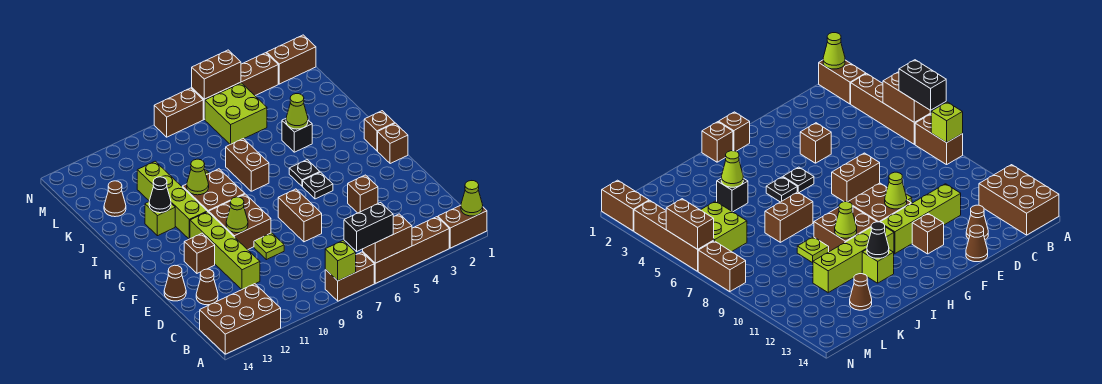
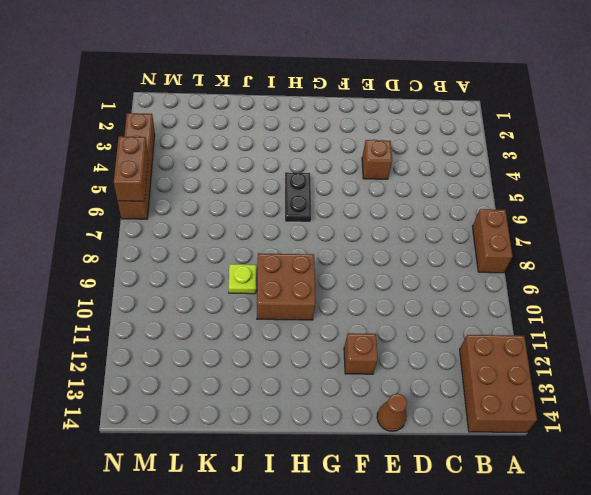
black plate H5:H6 level 1 -> black plate H5 level 1
none -> brown brick A1:A2 level 1
none -> brown brick A3:A6 level 1
none -> lime brick D11:G11 level 1
none -> brown cone D13 level 1

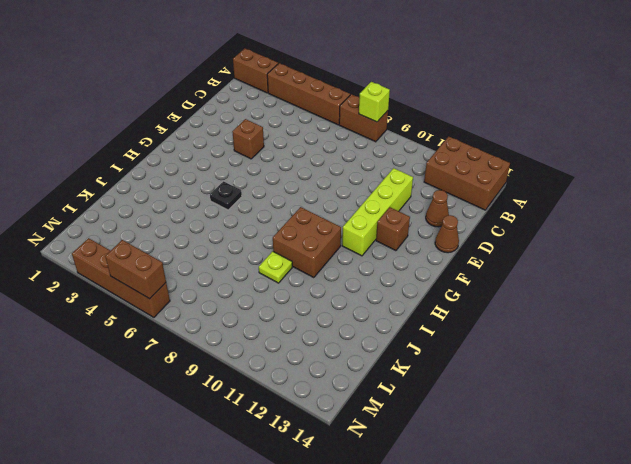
none -> brown brick E7:F7 level 1
none -> lime plate E9 level 1
none -> brown brick F9:G10 level 1
none -> brown brick G1 level 1

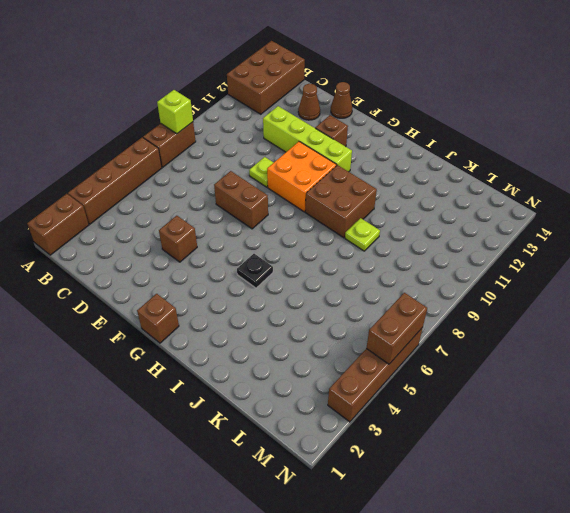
orange brick F9:G10 level 1 -> brown brick F9:G10 level 1
none -> black plate G5 level 1
none -> brown brick H1 level 1
none -> lime brick H11:K11 level 1
none -> brown brick I7:J7 level 1

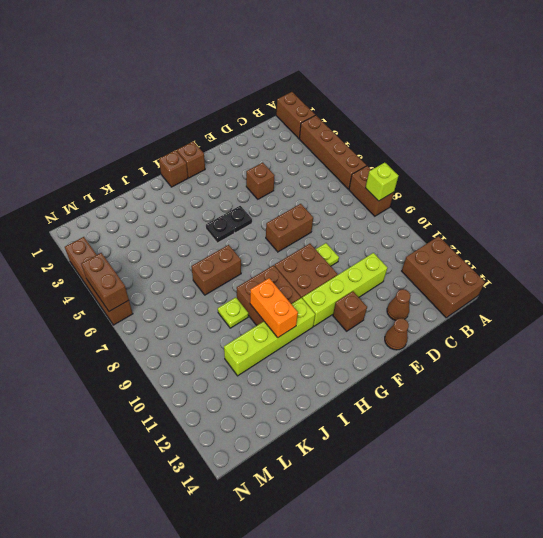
orange brick I10:I11 level 2 -> lime cone I10 level 2
none -> lime brick I12 level 1
none -> black brick J4 level 1
none -> brown cone K13 level 1
none -> lime brick L5:M6 level 1

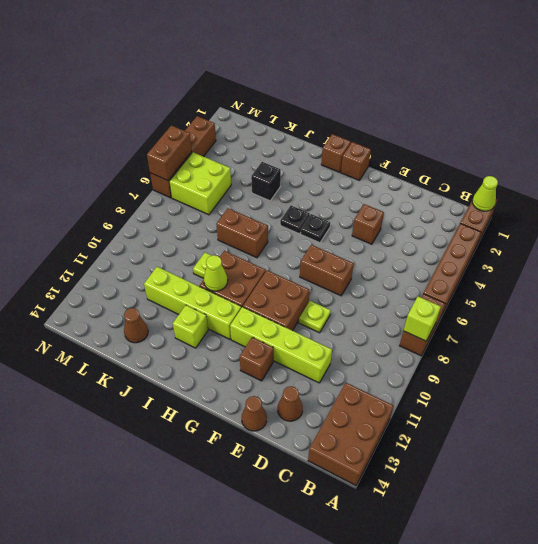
none -> brown brick N1:N2 level 1
none -> brown brick N7:N8 level 1
none -> brown brick A5:A6 level 2
none -> lime cone F10 level 2

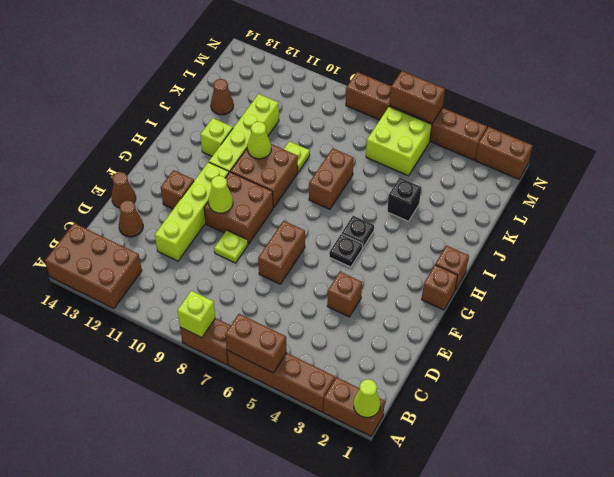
none -> black cone I12 level 2
none -> lime cone J4 level 2
none -> black brick A6:A7 level 3

